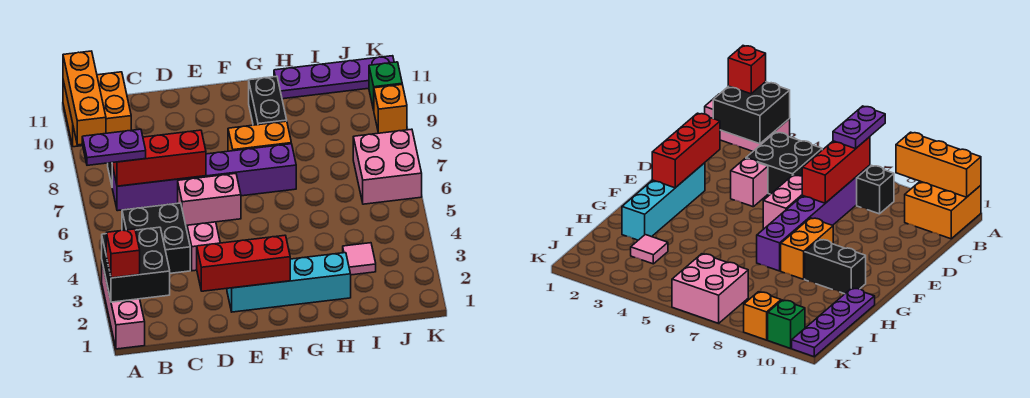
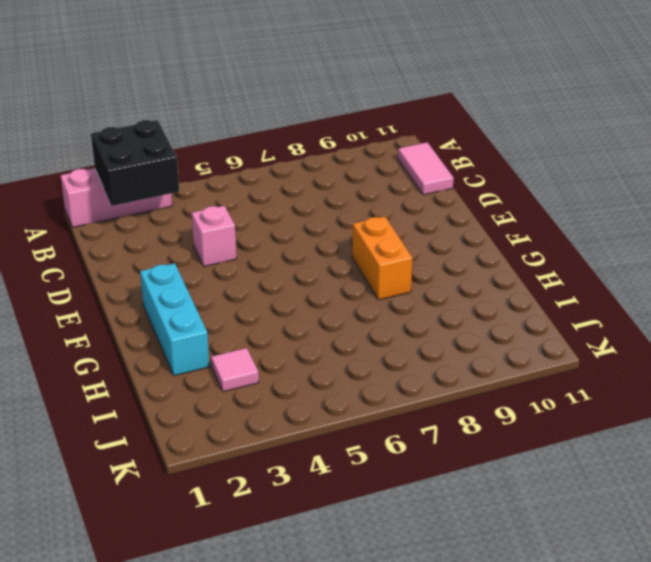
pink tile B11:C11 level 1 -> orange brick A10:B11 level 1
cyan brick F2:H2 level 1 -> cyan brick E2:H2 level 1
none -> black brick B4:C5 level 1
none -> purple brick B7:G7 level 1
none -> black brick B8 level 1

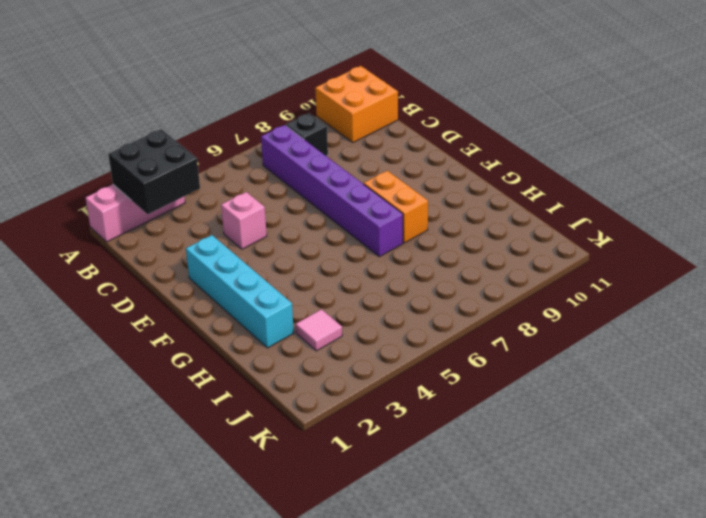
none -> black brick B4:C5 level 1
none -> pink brick D6:E6 level 1
none -> black brick G9:G10 level 1

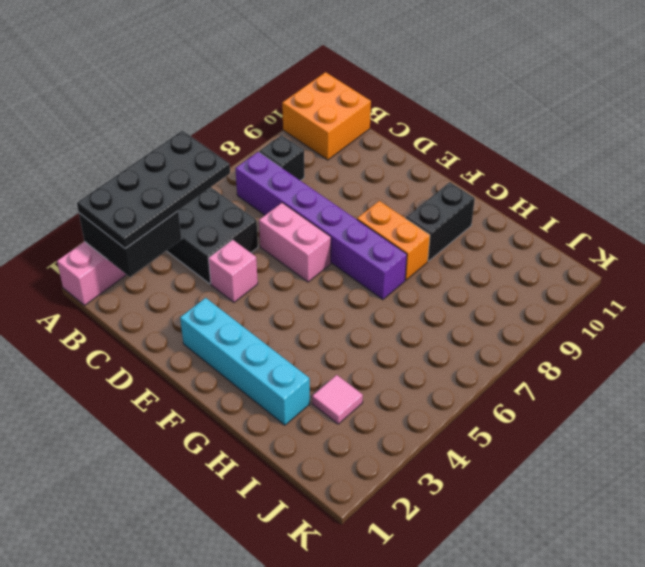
black plate A2:B5 level 3 -> red brick A2 level 3
none -> purple plate H11:K11 level 1
none -> pink brick J6:K7 level 1
none -> orange brick K9 level 1

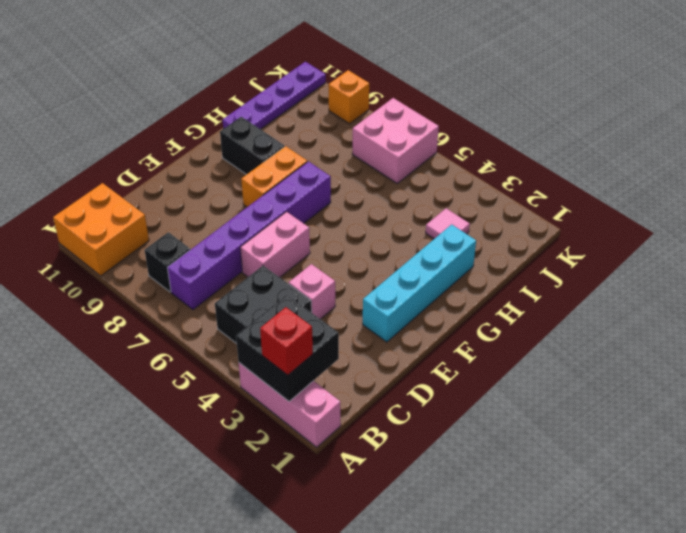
none -> green brick K10 level 1
none -> orange brick A9:A11 level 2
none -> red brick B7:D7 level 2

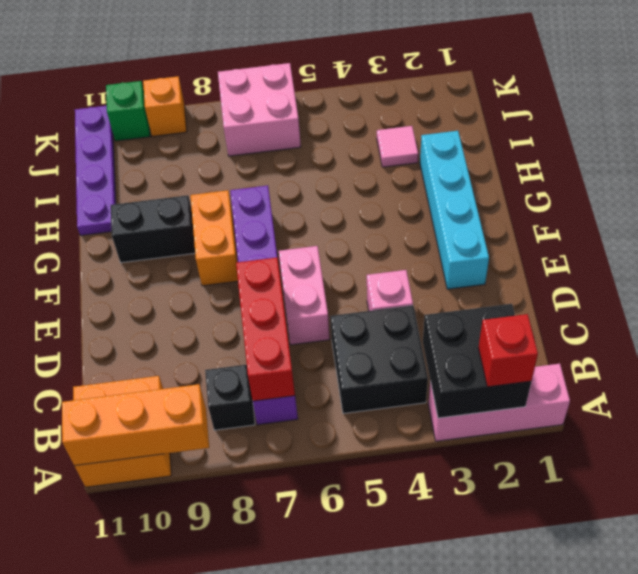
none -> red brick D2:F2 level 2
none -> purple plate A7:B7 level 3

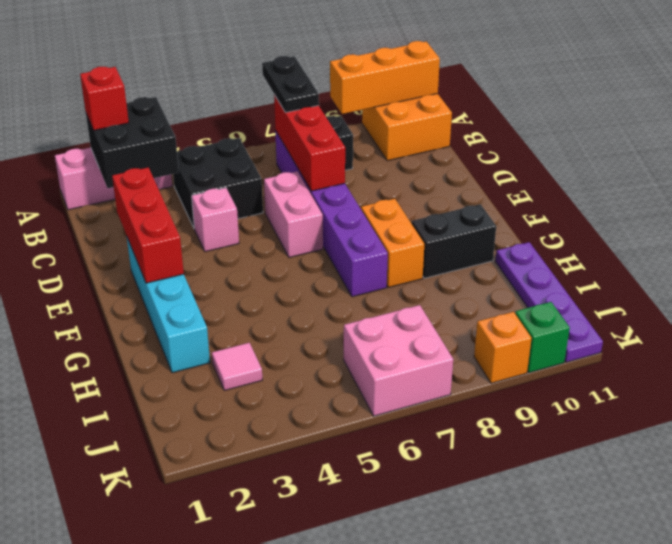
black plate A7:B7 level 3 -> purple plate A7:B7 level 3

